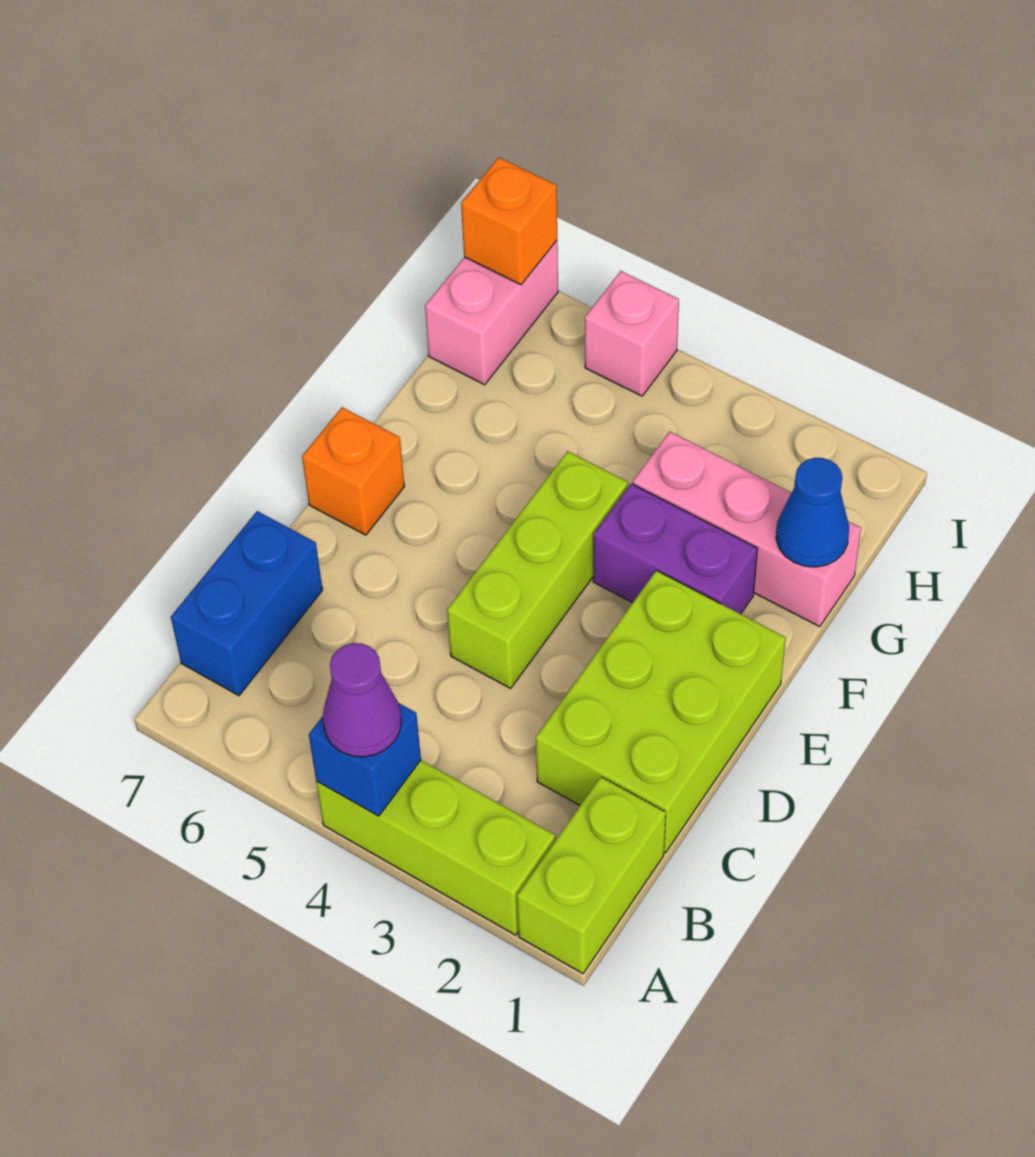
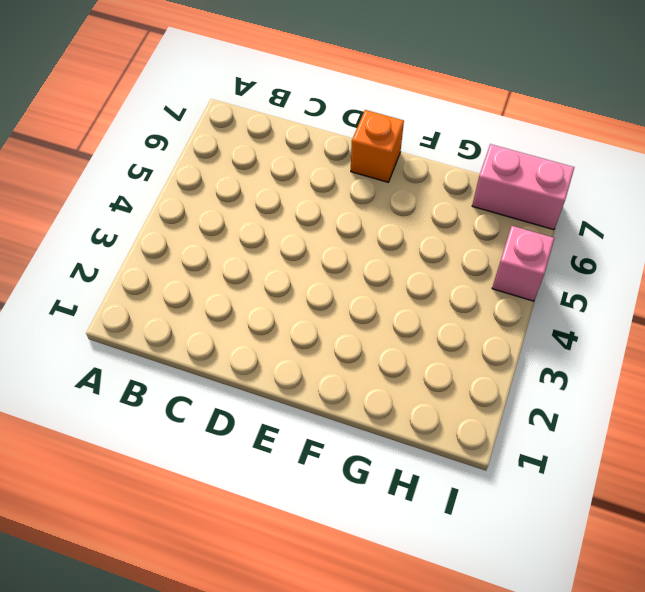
none -> lime brick A1:B1 level 1
none -> lime brick A2:A4 level 1
none -> blue brick B7:C7 level 1

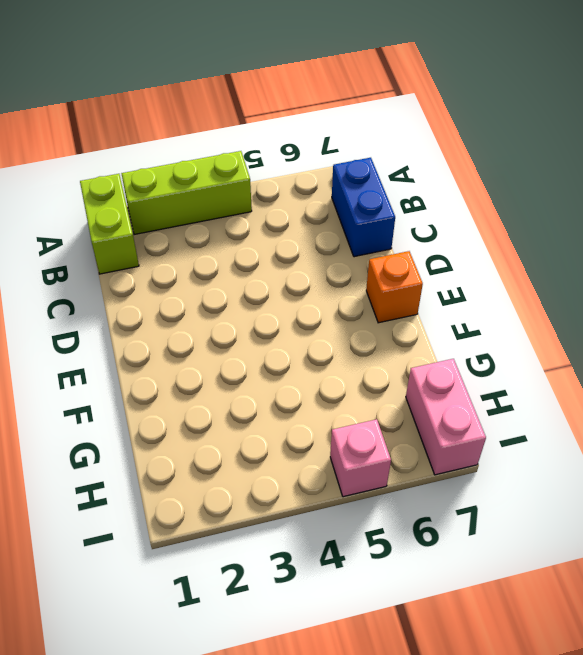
none -> lime brick C1:E2 level 1
none -> lime brick D4:F4 level 1
none -> purple brick F2:F3 level 1

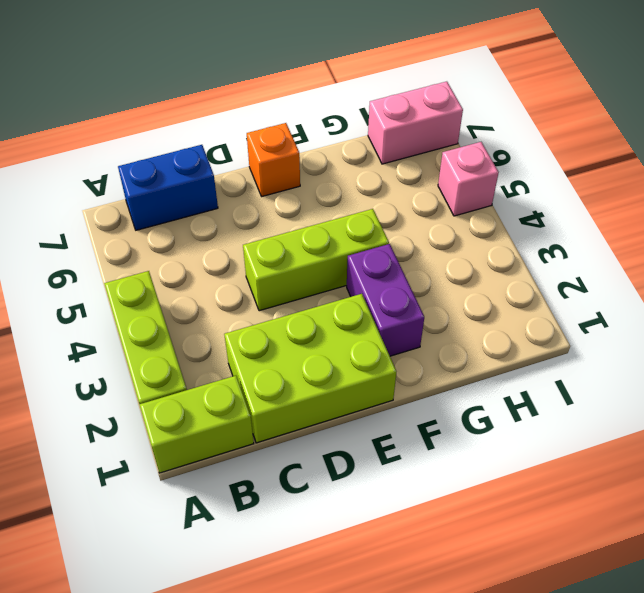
none -> pink brick G1:G3 level 1
none -> blue brick A4 level 2
none -> blue cone G1 level 2

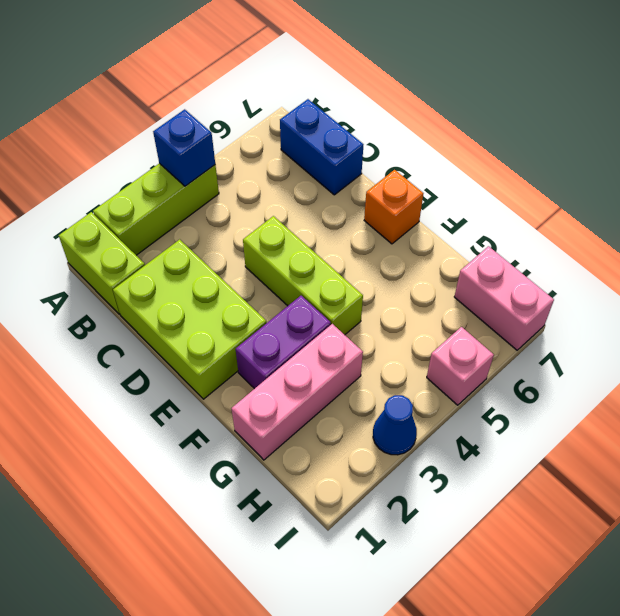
blue cone I3 level 1 -> blue cone G1 level 2
none -> orange brick I7 level 2
none -> purple cone A4 level 3

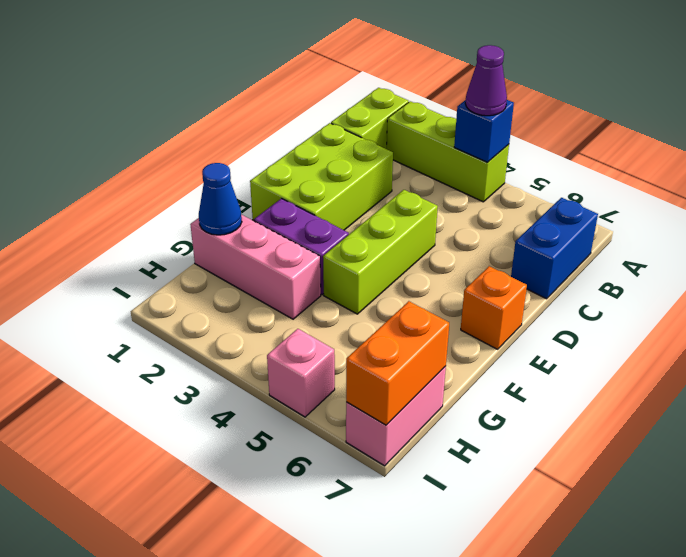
orange brick H7:I7 level 2 -> orange brick I7 level 2

